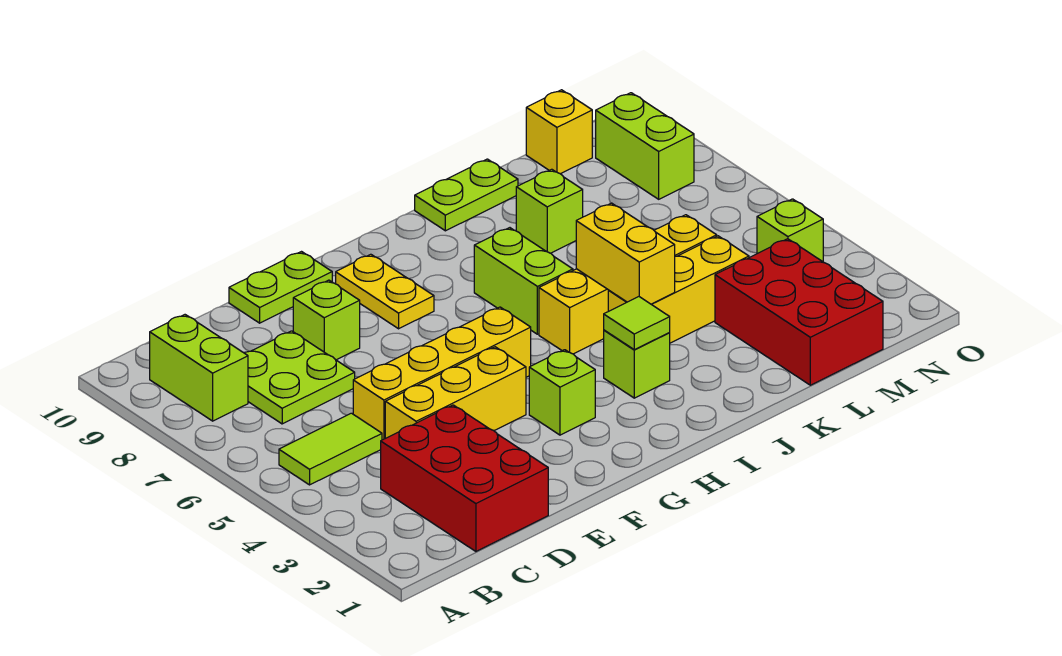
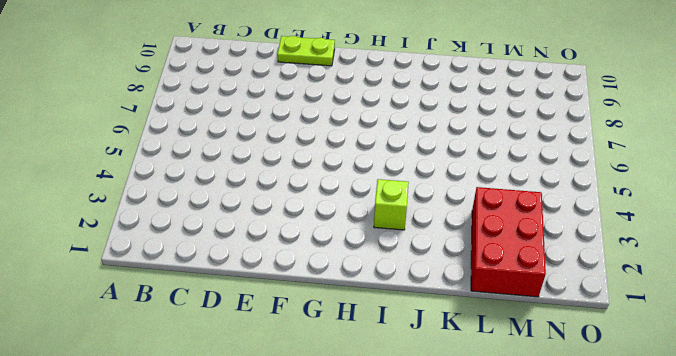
none -> lime tile B5:C5 level 1
none -> lime brick B8:B9 level 1
none -> red brick C1:D3 level 1

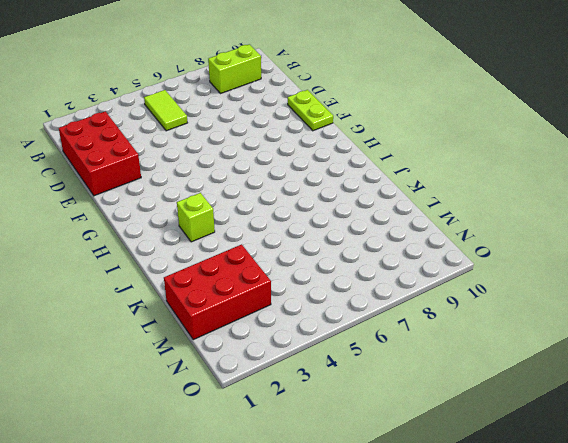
red brick C1:E2 level 1 -> red brick C1:D3 level 1
none -> lime plate C7:D8 level 1
none -> yellow brick D4:F4 level 1
none -> yellow brick D5:G5 level 1

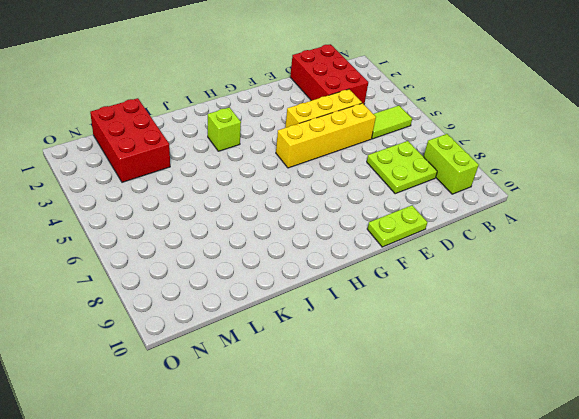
none -> lime brick E8 level 1
none -> lime brick G3 level 1
none -> yellow plate G8:G9 level 1

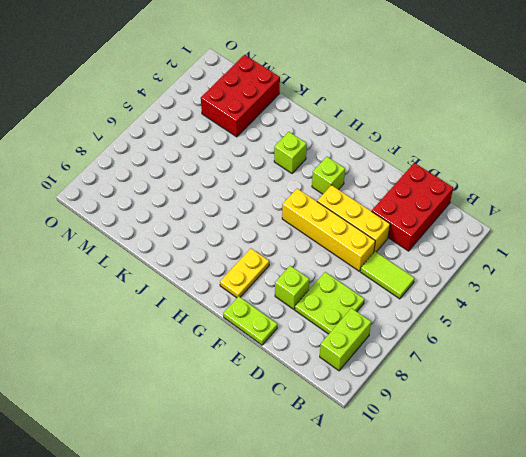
none -> yellow brick I5:L5 level 1
none -> lime brick I6:I7 level 1
none -> yellow brick J4:L4 level 1

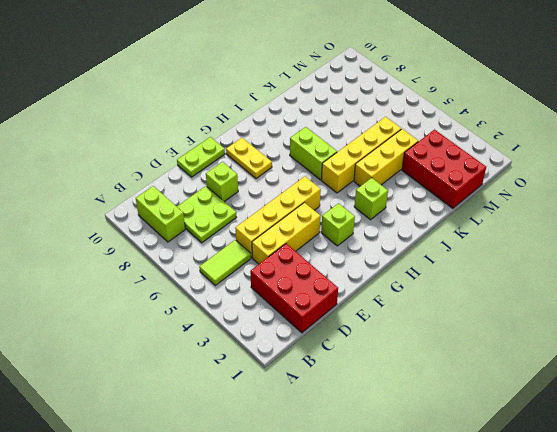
none -> lime plate J10:K10 level 1
none -> lime brick K8 level 1
none -> yellow brick M10 level 1

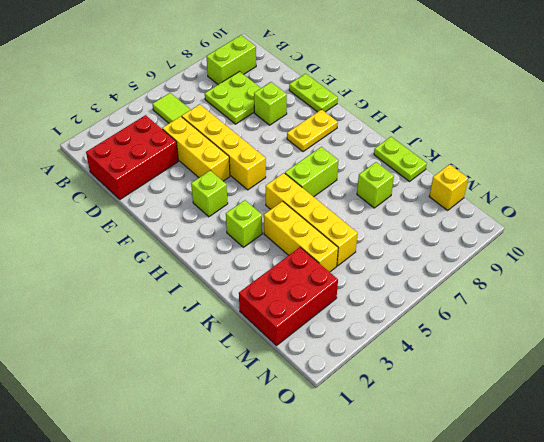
none -> lime brick N4 level 1
none -> lime brick N8:N9 level 1
none -> lime tile I3 level 2

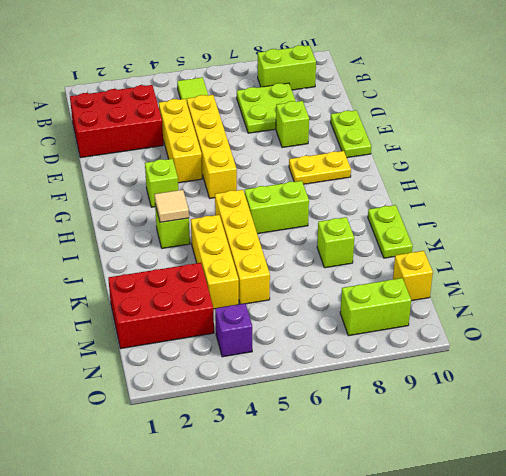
tan tile I3 level 2 -> lime tile I3 level 2
purple brick N4 level 1 -> lime brick N4 level 1
none -> yellow brick J4:J5 level 2

